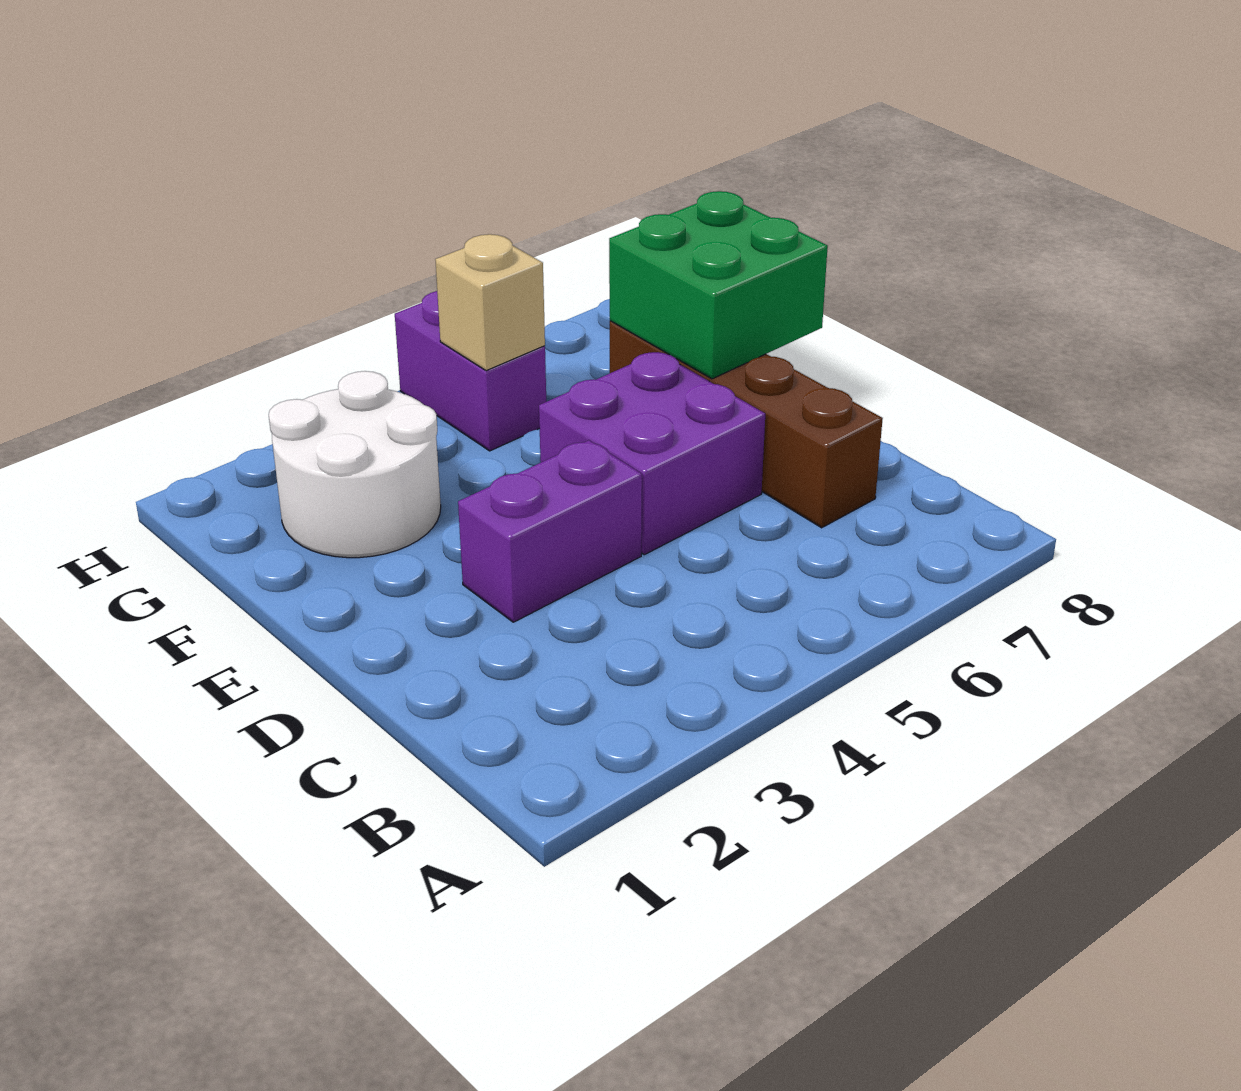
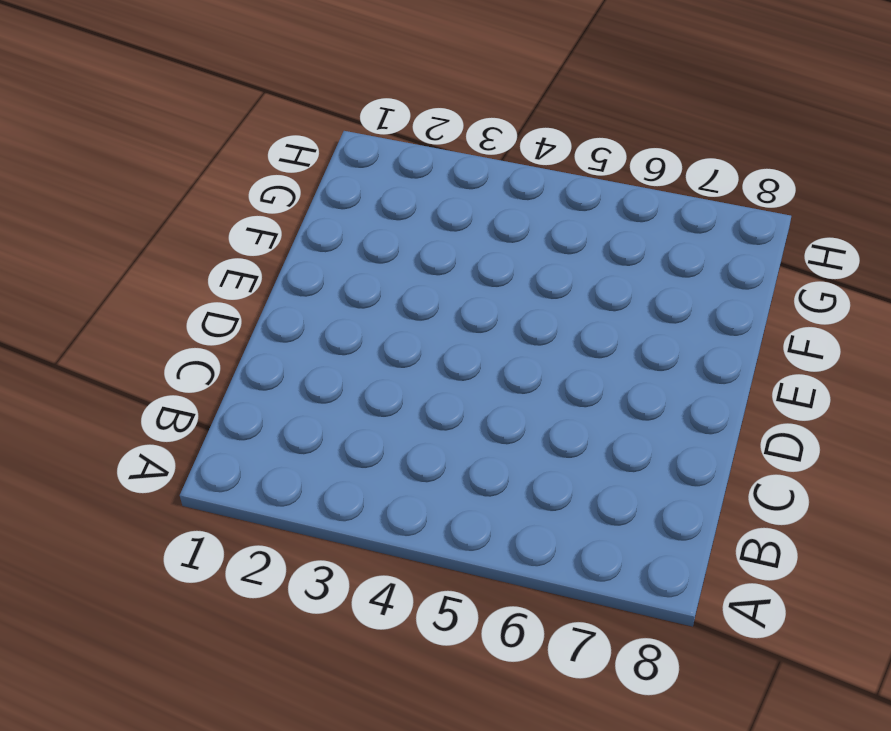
none -> brown brick C7:F7 level 1
none -> purple brick D3:D4 level 1

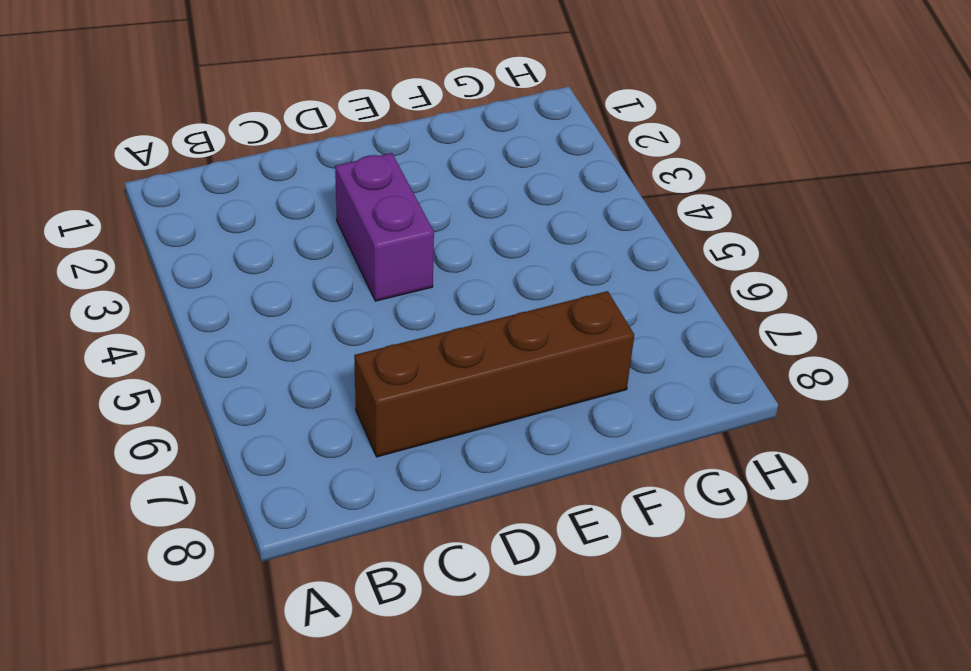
none -> purple brick D5:E6 level 1
none -> white round brick F2:G3 level 1

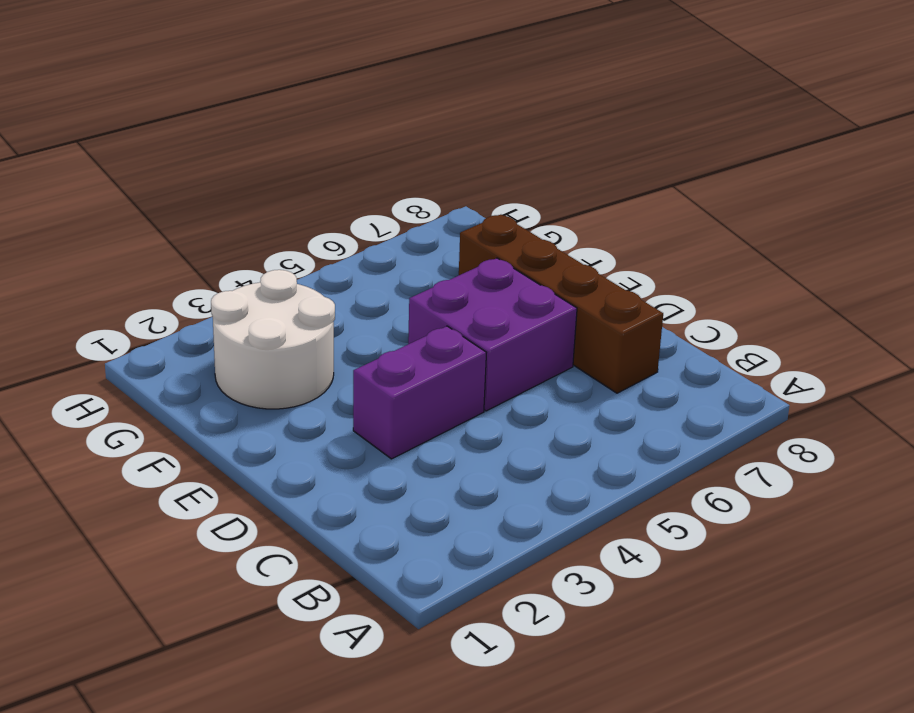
none -> purple brick G5:H5 level 1
none -> green brick E7:F8 level 2

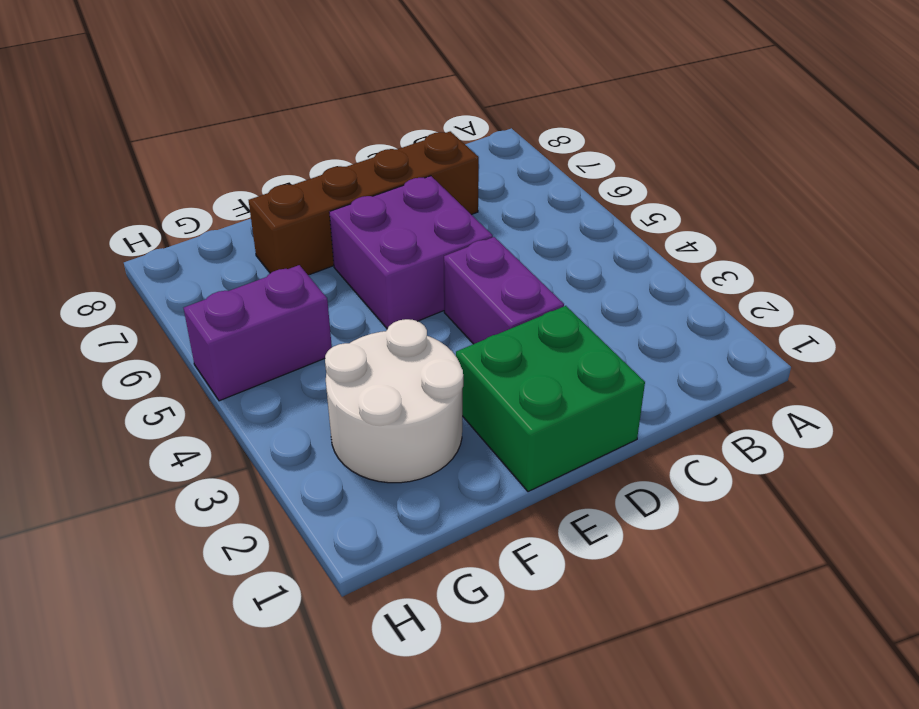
green brick D1:E2 level 1 -> green brick E7:F8 level 2
none -> tan brick G5 level 2

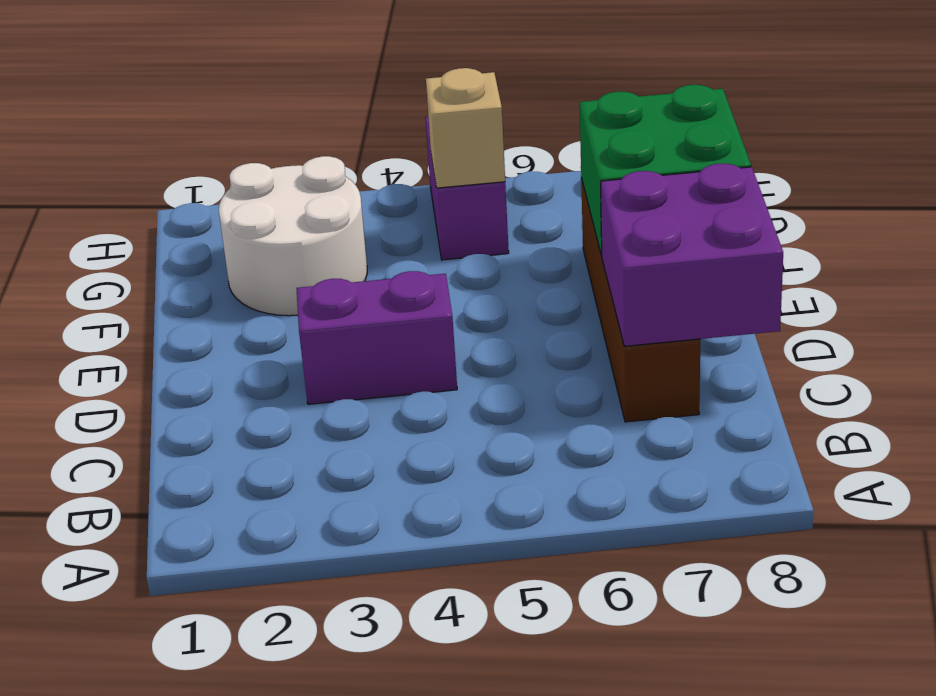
purple brick C7:D8 level 2 -> purple brick D5:E6 level 1

